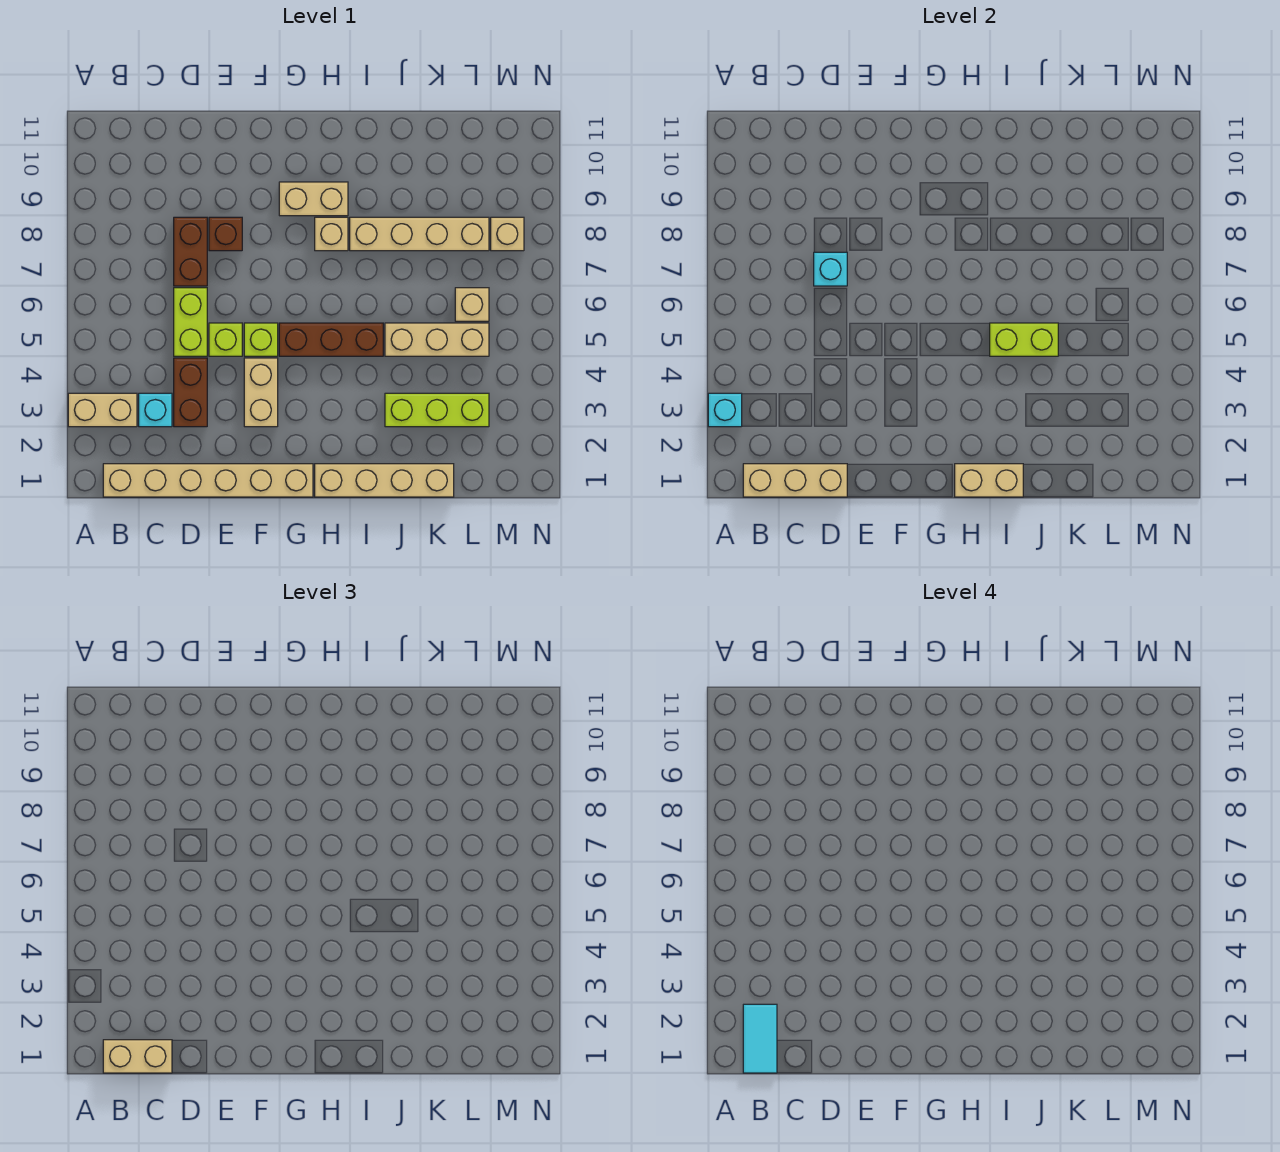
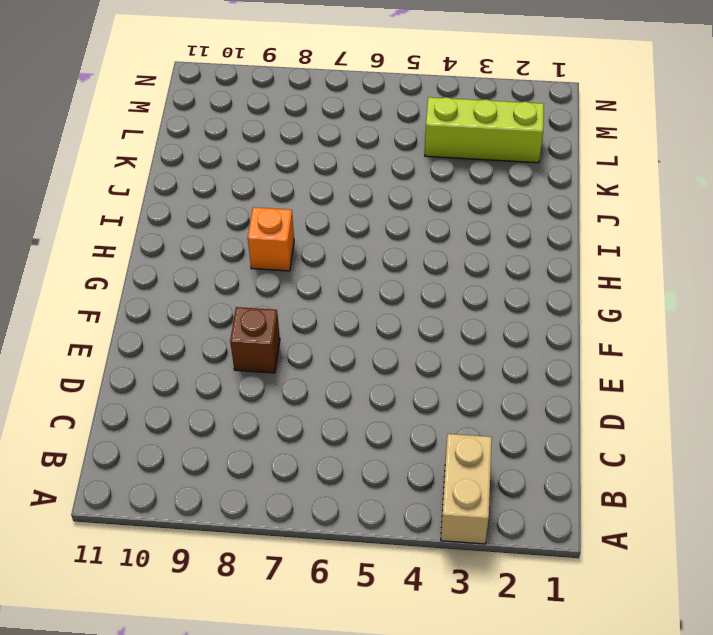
orange brick H8 level 1 -> tan brick H8 level 1
lime brick L2:L4 level 1 -> lime brick J3:L3 level 1
none -> tan brick B1:G1 level 1
none -> cyan brick C3 level 1
none -> brown brick D3:D4 level 1

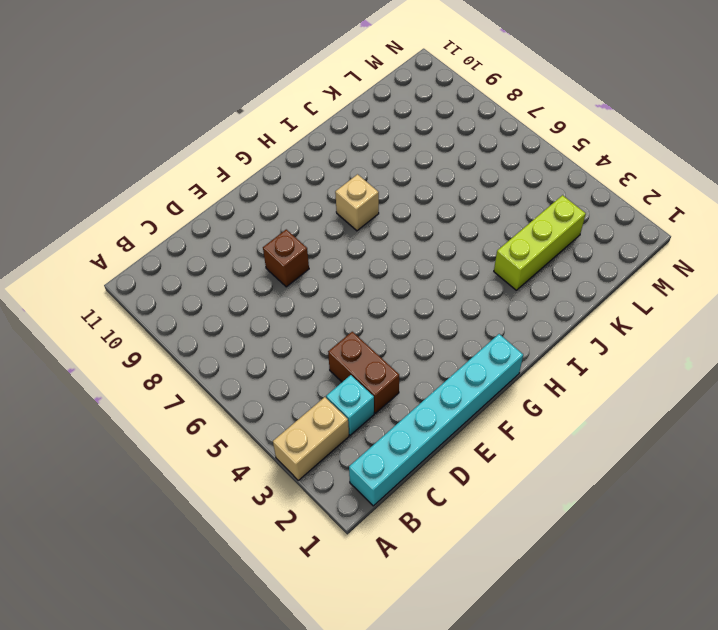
cyan brick B1:G1 level 1 -> tan brick B1:G1 level 1
none -> lime brick D5:D6 level 1
none -> brown brick D7:D8 level 1
none -> lime brick E5 level 1

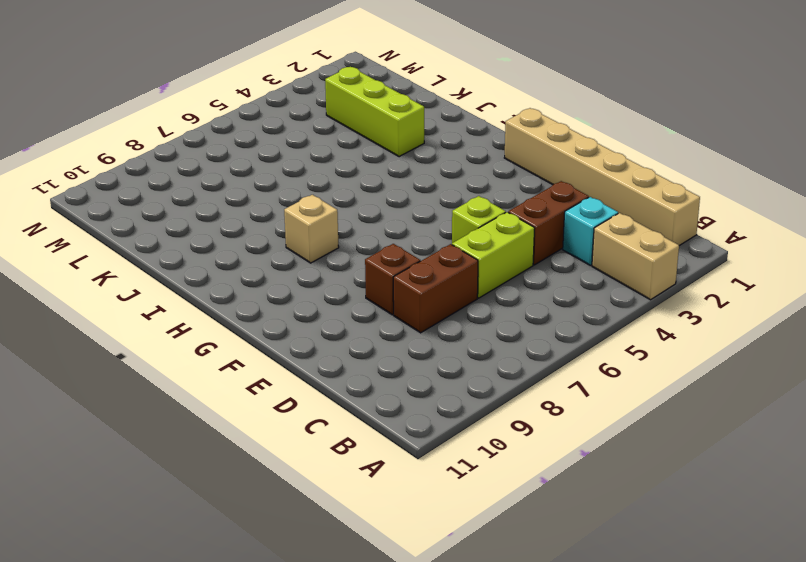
none -> tan brick F3:F4 level 1
none -> lime brick F5 level 1
none -> brown brick G5:I5 level 1

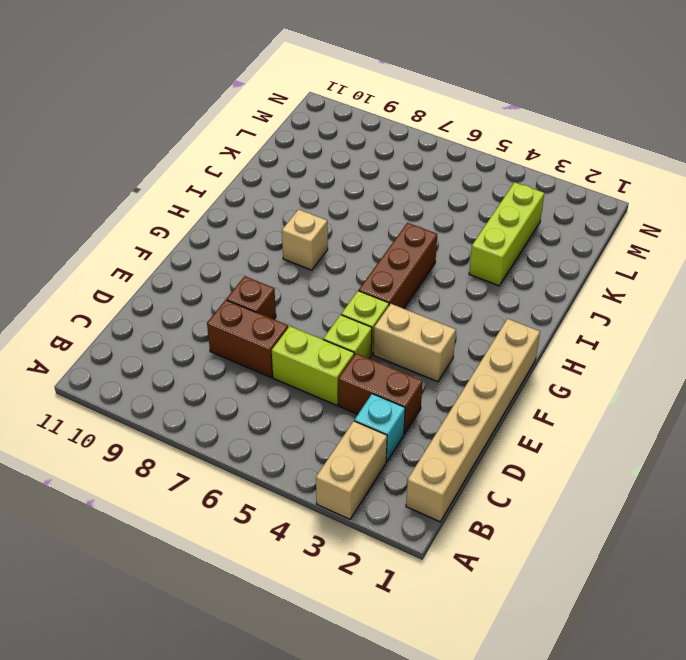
none -> tan brick G9:H9 level 1
none -> tan brick H1:K1 level 1
none -> tan brick I8:L8 level 1

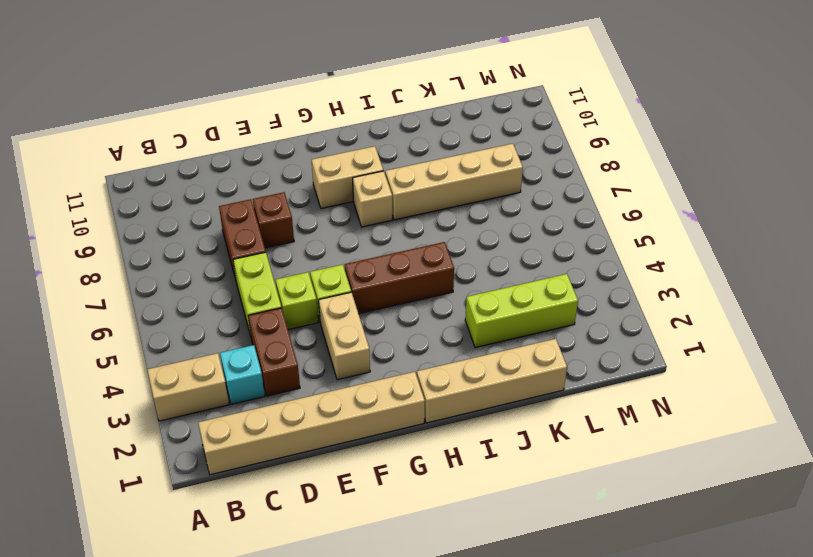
none -> tan brick J5:L5 level 1
none -> tan brick L6 level 1
none -> tan brick M8 level 1

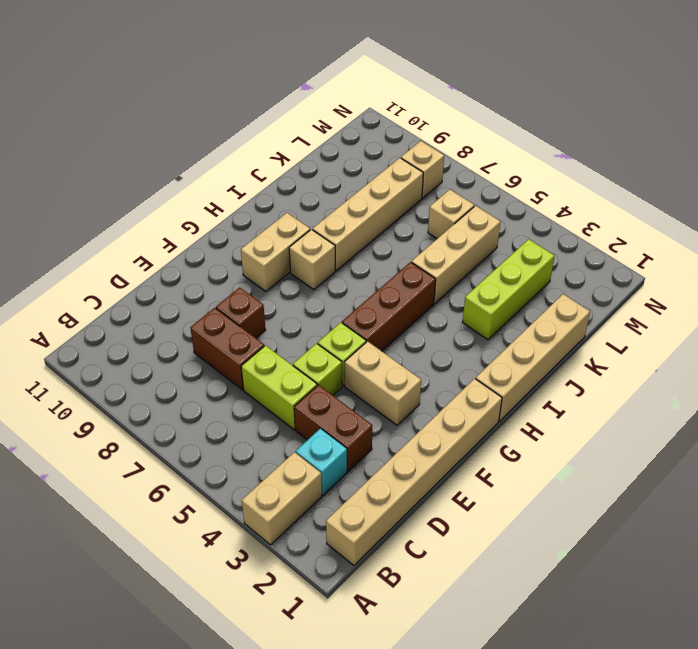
none -> cyan brick A3 level 2
none -> tan brick B1:D1 level 2
none -> cyan brick D7 level 2

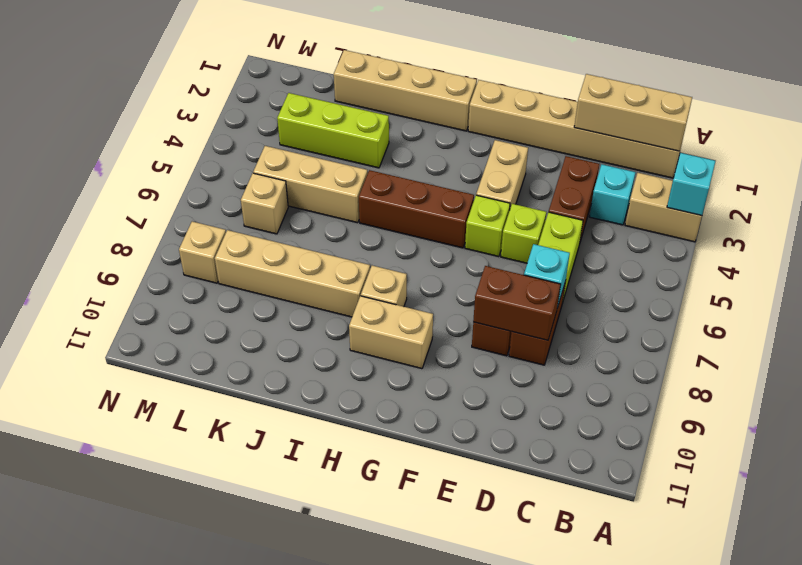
brown brick D8:E8 level 2 -> none
none -> tan brick H1:I1 level 2
none -> lime brick I5:J5 level 2
none -> tan brick B1:C1 level 3

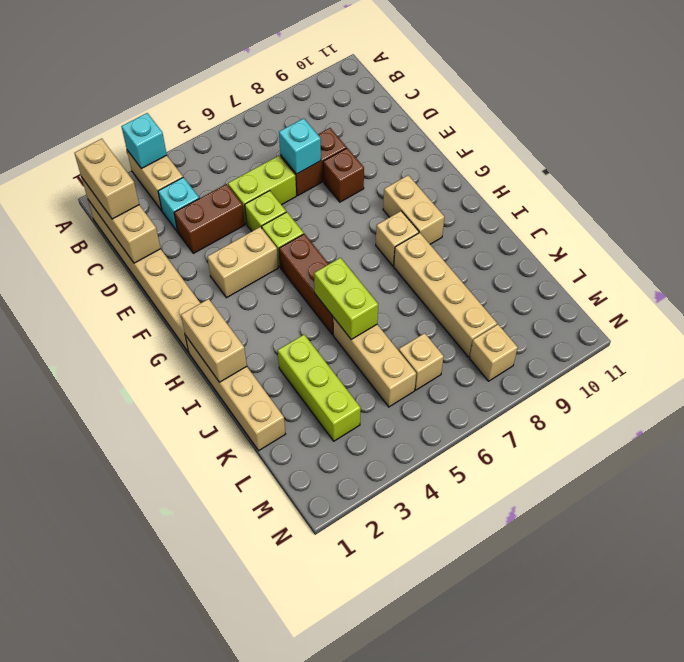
none -> cyan tile B1:B2 level 4

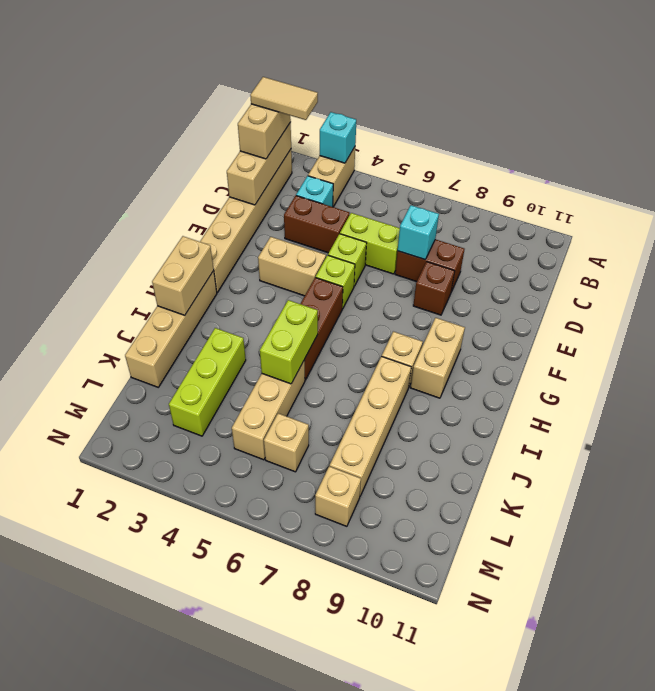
tan tile B1:B2 level 4 -> cyan tile B1:B2 level 4

